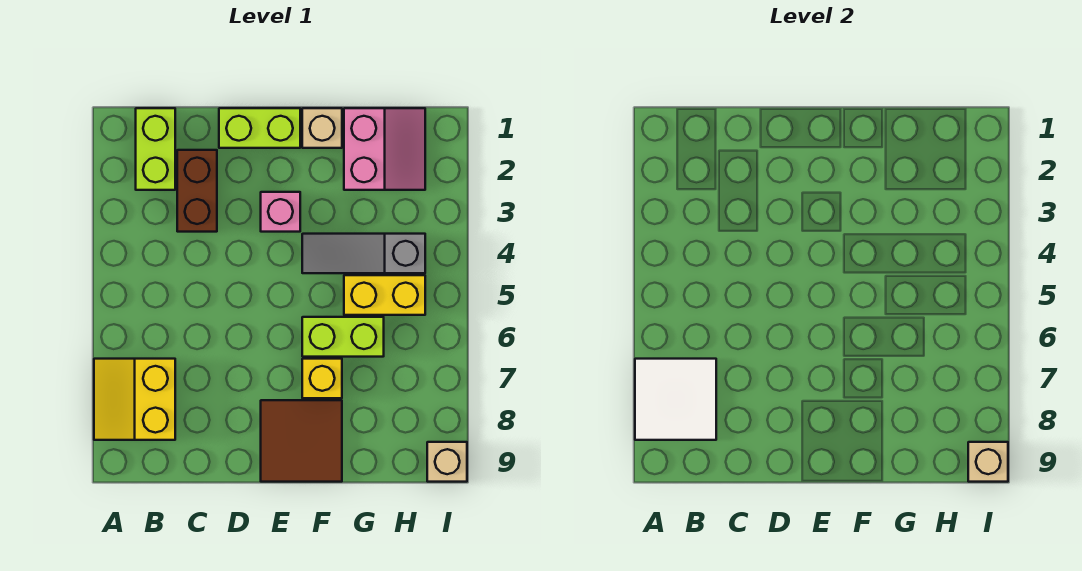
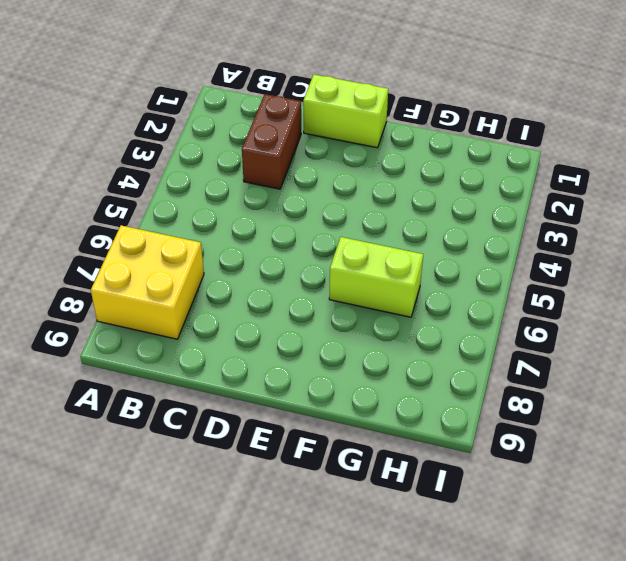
yellow brick A7:B8 level 1 -> yellow slope A7:B8 level 1 top B
none -> lime brick B1:B2 level 1
none -> pink brick E3 level 1
none -> brown tile E8:F9 level 1

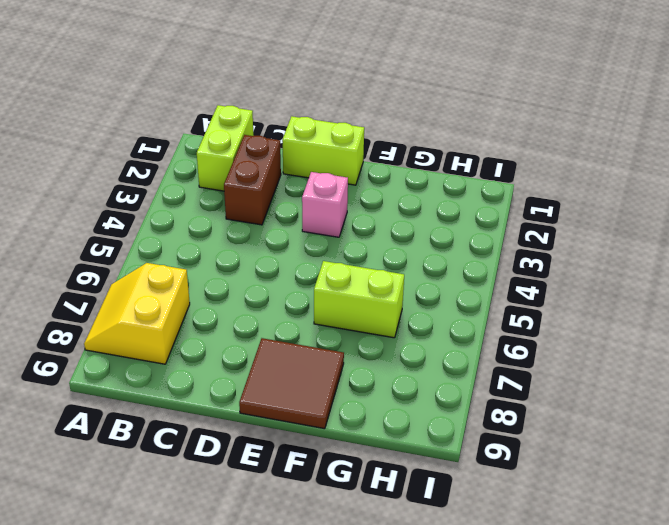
none -> tan brick F1 level 1
none -> grey slope F4:H4 level 1 top H
none -> yellow brick F7 level 1

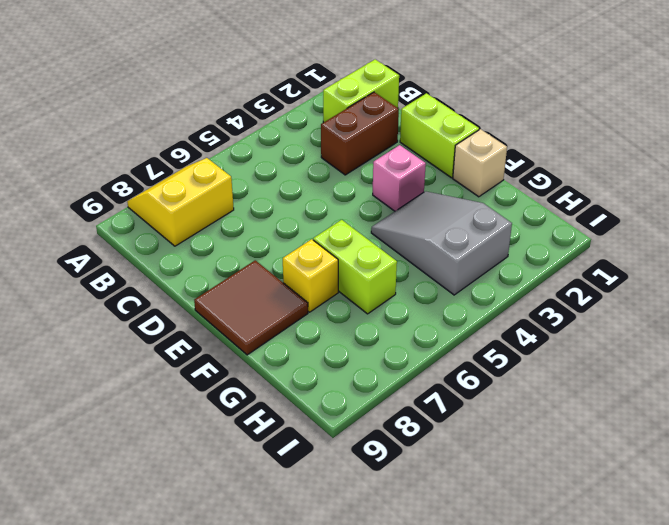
grey slope F3:H4 level 1 top H -> grey slope F4:H4 level 1 top H
none -> pink slope G1:H2 level 1 top G
none -> yellow brick G5:H5 level 1
none -> tan brick I9 level 1

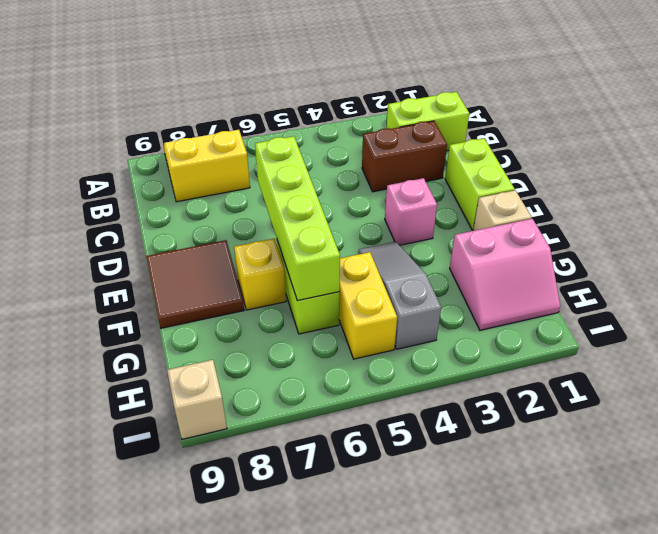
lime brick D6:G6 level 2 -> none
none -> white tile A7:B8 level 2
none -> tan brick I9 level 2

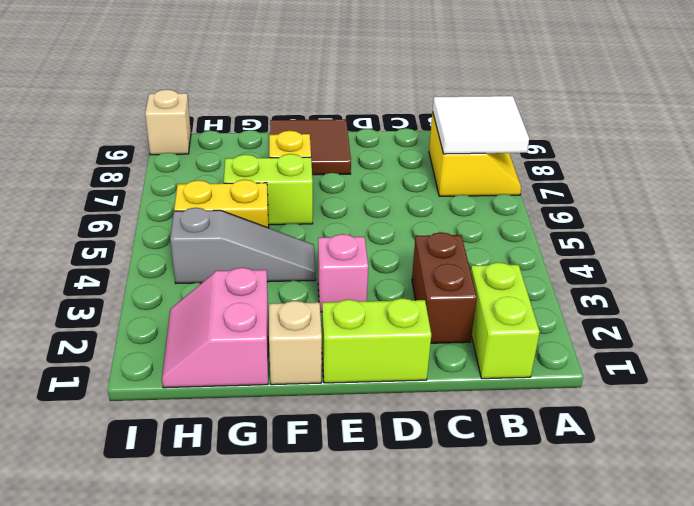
none -> tan brick I9 level 2

